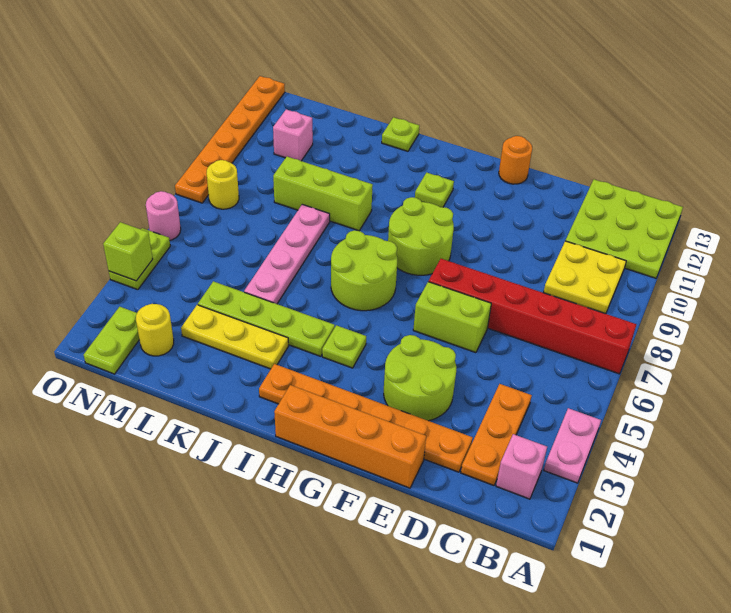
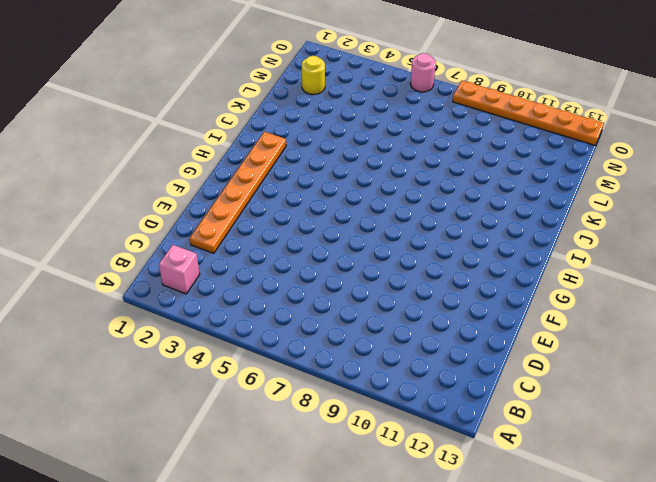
none -> pink plate A3:A4 level 1
none -> red brick A7:F7 level 1
none -> lime plate A11:C13 level 1

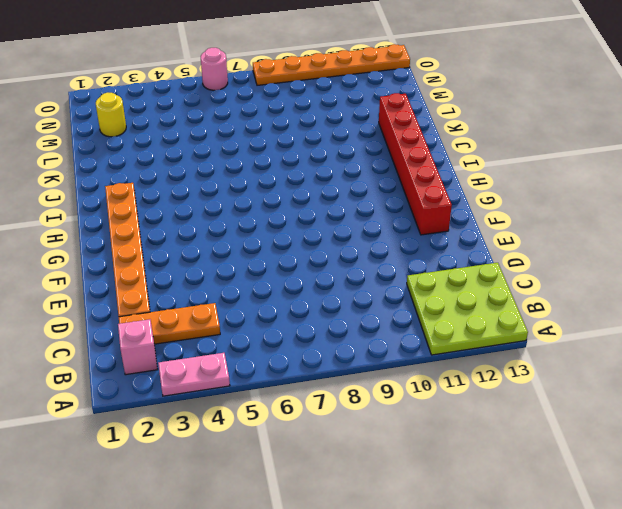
red brick F12:K12 level 1 -> red brick A7:F7 level 1
none -> yellow plate B9:C10 level 1
none -> orange brick E1:H1 level 1
none -> lime round brick E3:F4 level 1

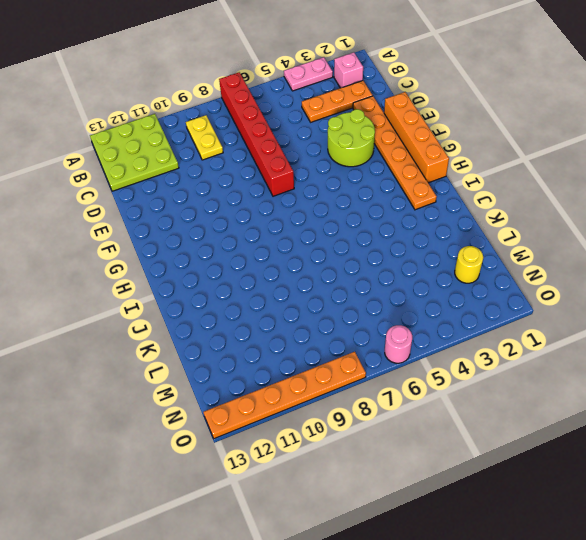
yellow plate B9:C9 level 1 -> yellow plate B9:C10 level 1
none -> lime brick E6:F6 level 1
none -> orange round brick F13 level 1
none -> lime round brick G8:H9 level 1

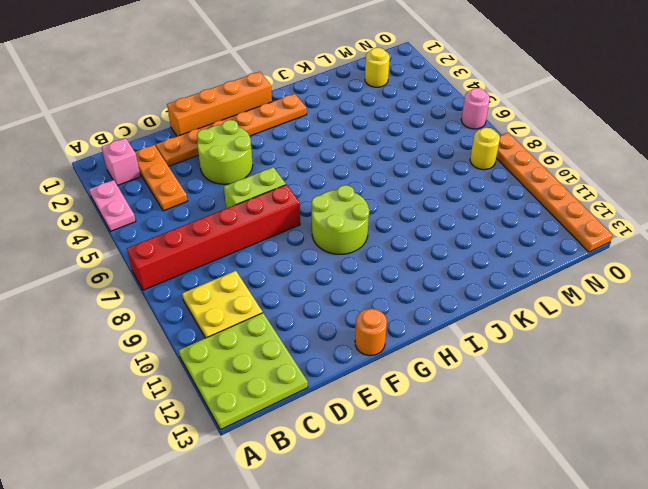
none -> lime plate H4 level 1
none -> lime round brick H6:I7 level 1
none -> lime plate H11 level 1

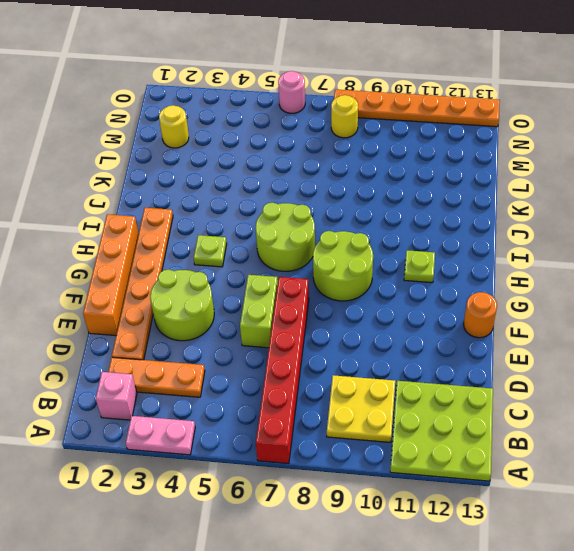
none -> lime plate I4:L4 level 1
none -> yellow plate J3:L3 level 1
none -> lime brick J9:L9 level 1

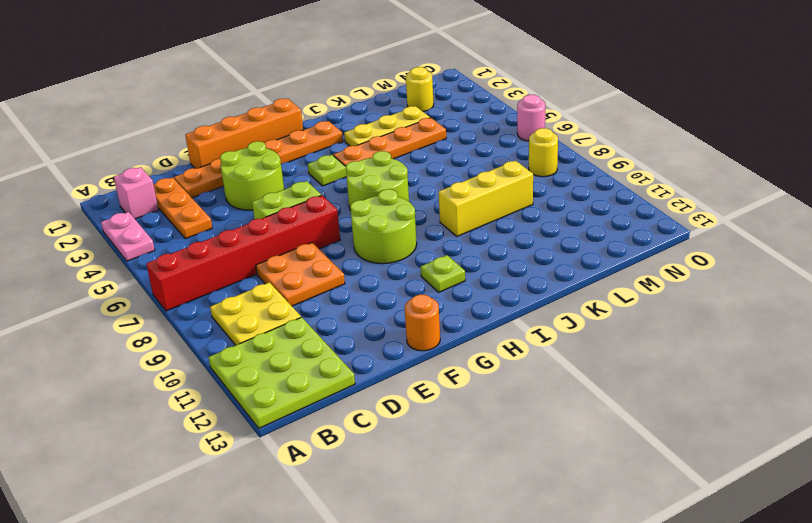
orange plate D8:E9 level 1 -> none
orange plate I4:L4 level 1 -> lime plate I4:L4 level 1
yellow brick J9:L9 level 1 -> lime brick J9:L9 level 1
none -> lime plate J13 level 1
none -> pink plate K5:K8 level 1
none -> pink brick M11 level 1

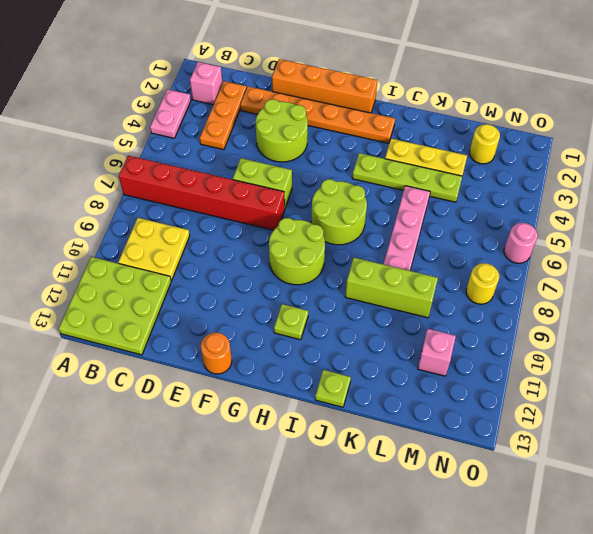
none -> lime plate H4 level 1
none -> lime plate N1:N2 level 1
none -> lime plate O4:O5 level 1

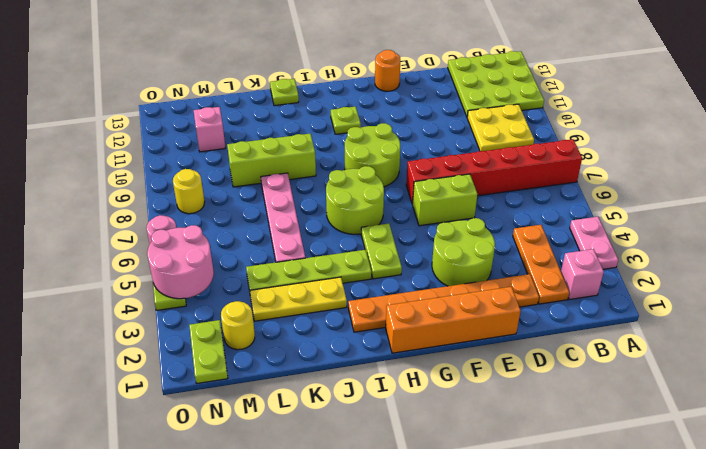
lime plate H4:H5 level 1 -> lime plate H4 level 1
pink round brick N4:O5 level 2 -> lime brick O4 level 2
none -> orange plate O8:O13 level 1

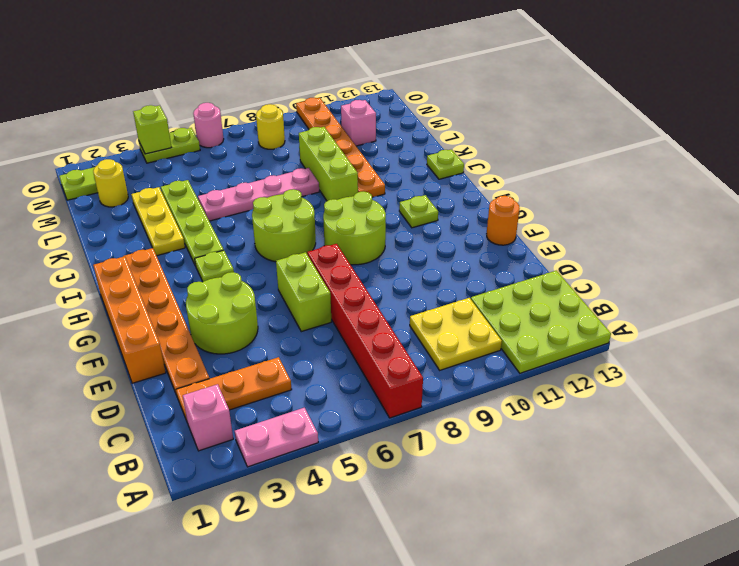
orange plate J10:O10 level 1 -> orange plate O8:O13 level 1

